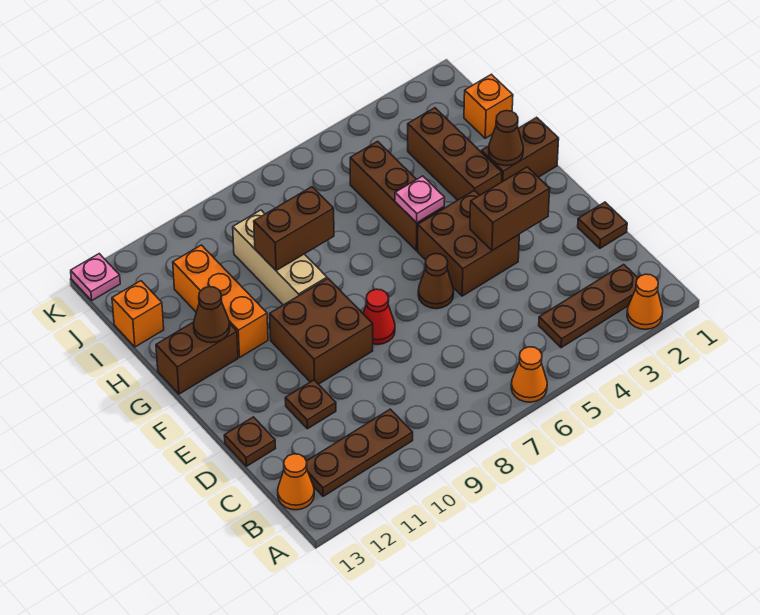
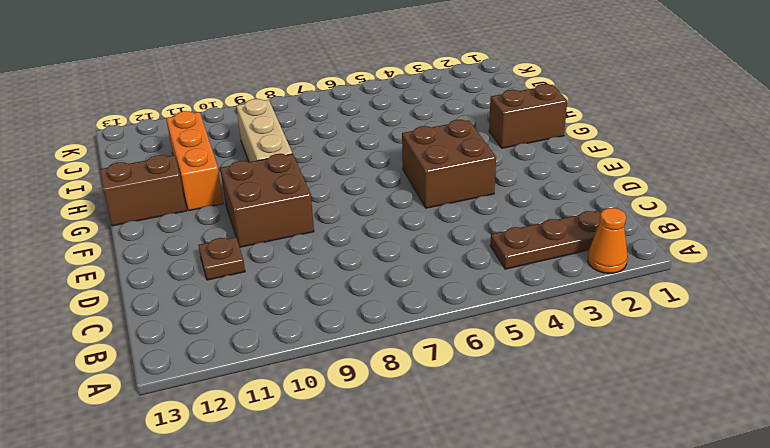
none -> orange cone A6 level 1
none -> brown plate B10:B12 level 1
none -> orange cone B13 level 1

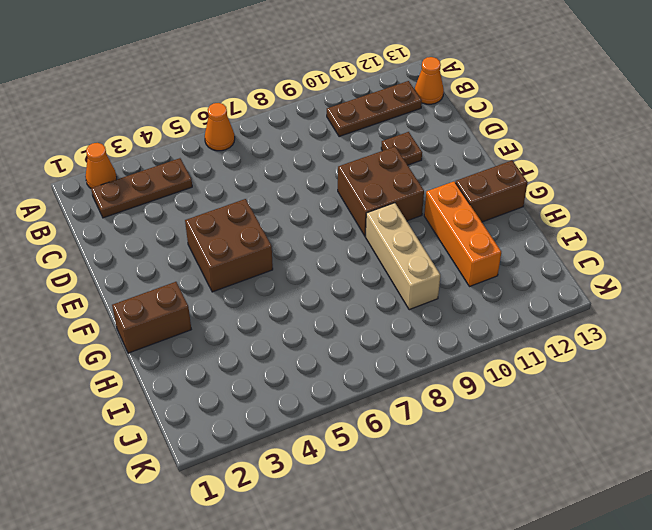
none -> brown plate D1 level 1
none -> brown plate D13 level 1
none -> brown cone E6 level 1

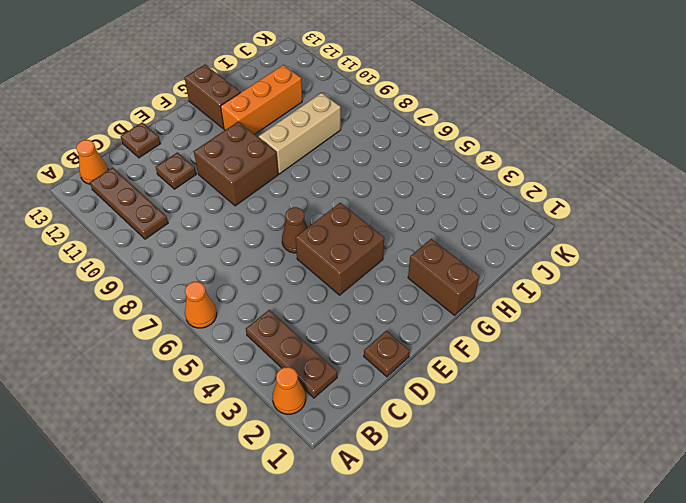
none -> red cone E8 level 1
none -> brown brick G3:I3 level 1
none -> brown brick G5:I5 level 1

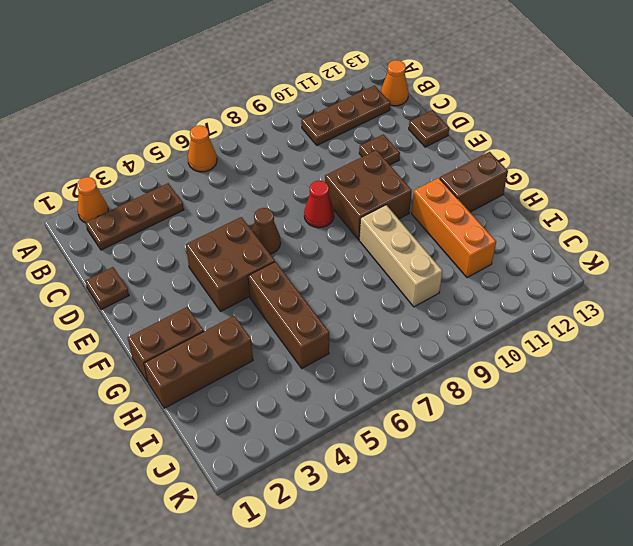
brown brick H1:H3 level 1 -> brown brick G3:I3 level 1
none -> orange brick I1 level 1
none -> orange brick I13 level 1
none -> pink plate K13 level 1

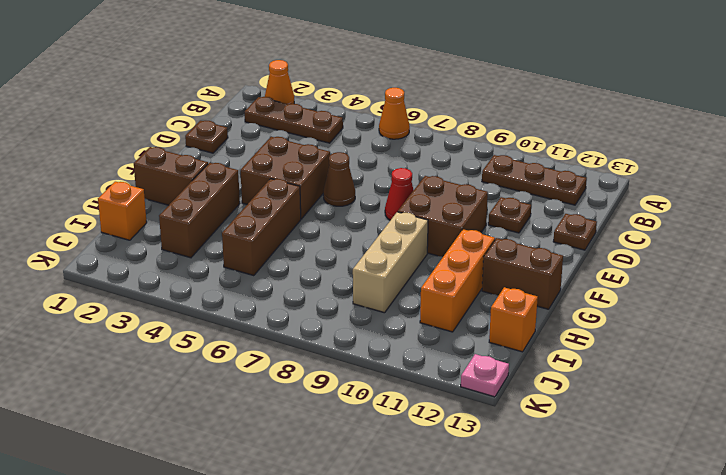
none -> orange cone B13 level 1
none -> brown brick E3:E4 level 2
none -> brown cone G2 level 2

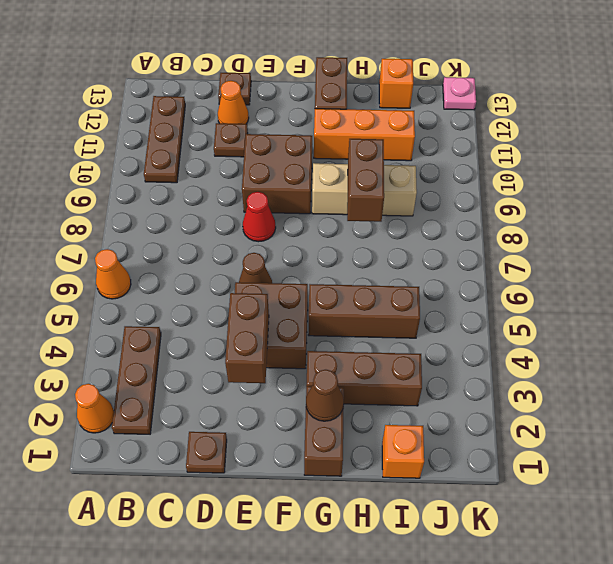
orange cone D12 level 1 -> orange cone B13 level 1
none -> pink plate G5 level 2
none -> brown cone G12 level 2

